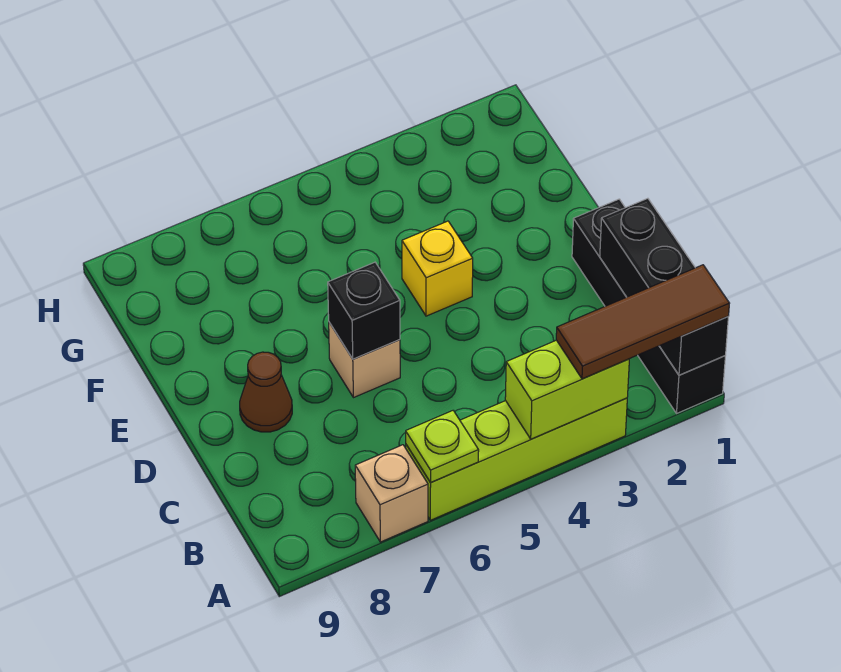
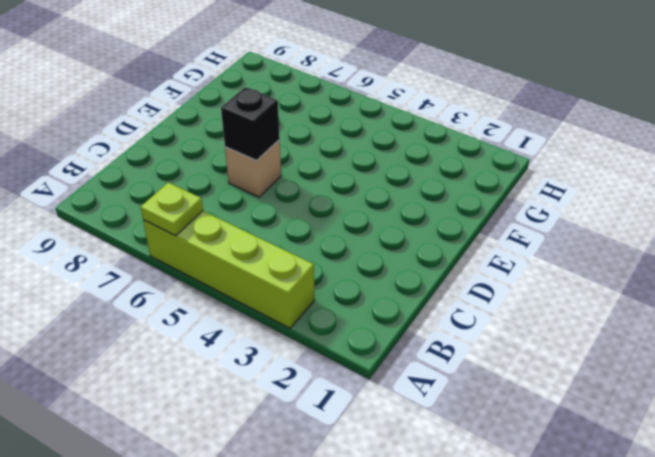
none -> black brick A1:D1 level 1
none -> tan brick A7 level 1

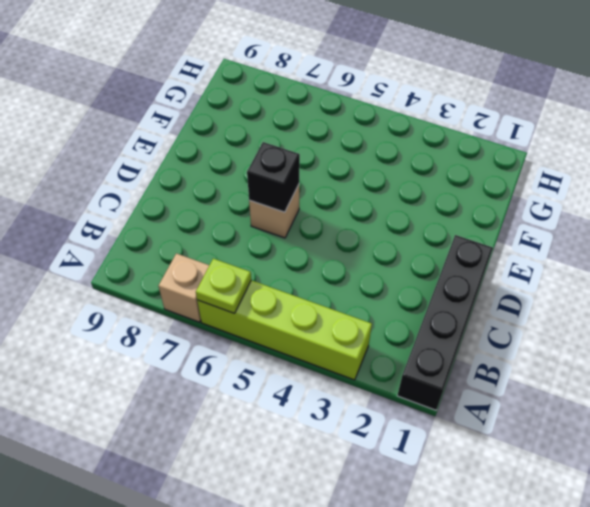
none -> brown cone D8 level 1
none -> yellow brick E4 level 1

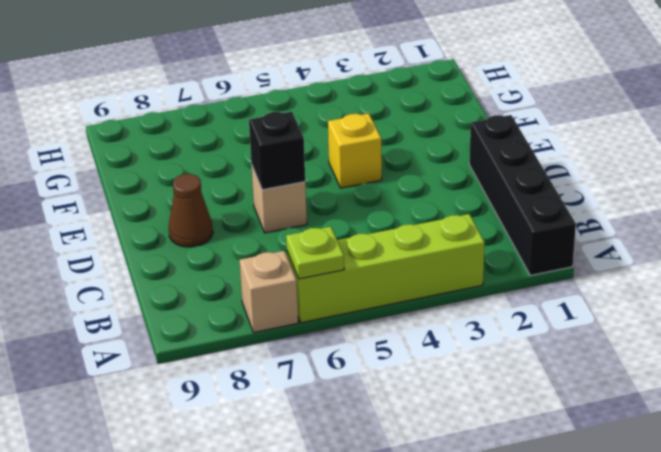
none -> black brick A1:C1 level 2
none -> lime brick A3:A4 level 2

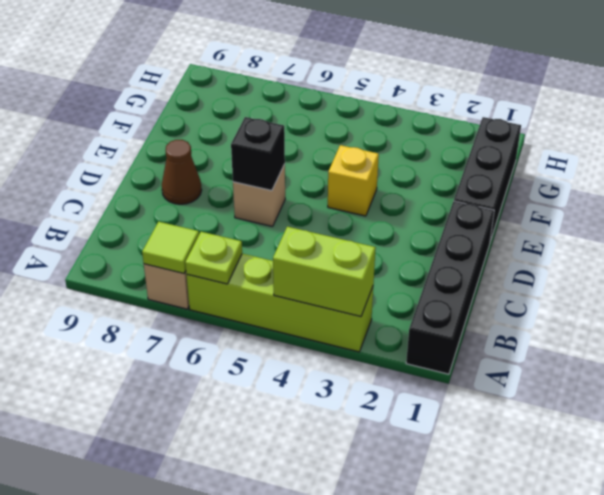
lime tile A7 level 2 -> none
black brick E1:G1 level 1 -> black brick A1:C1 level 2
none -> brown tile A1:A3 level 3

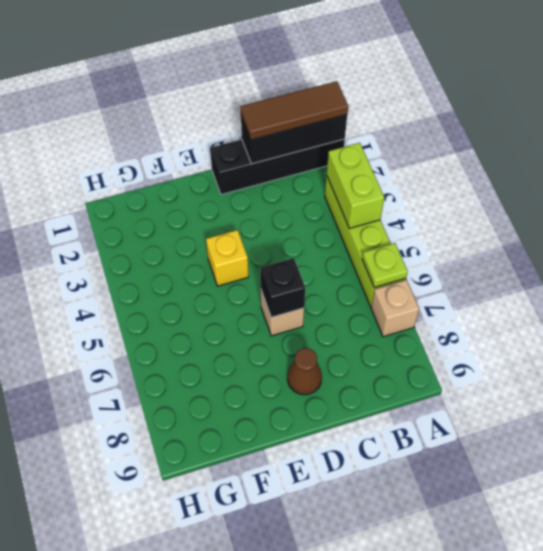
brown tile A1:C1 level 3 -> brown tile A1:A3 level 3

